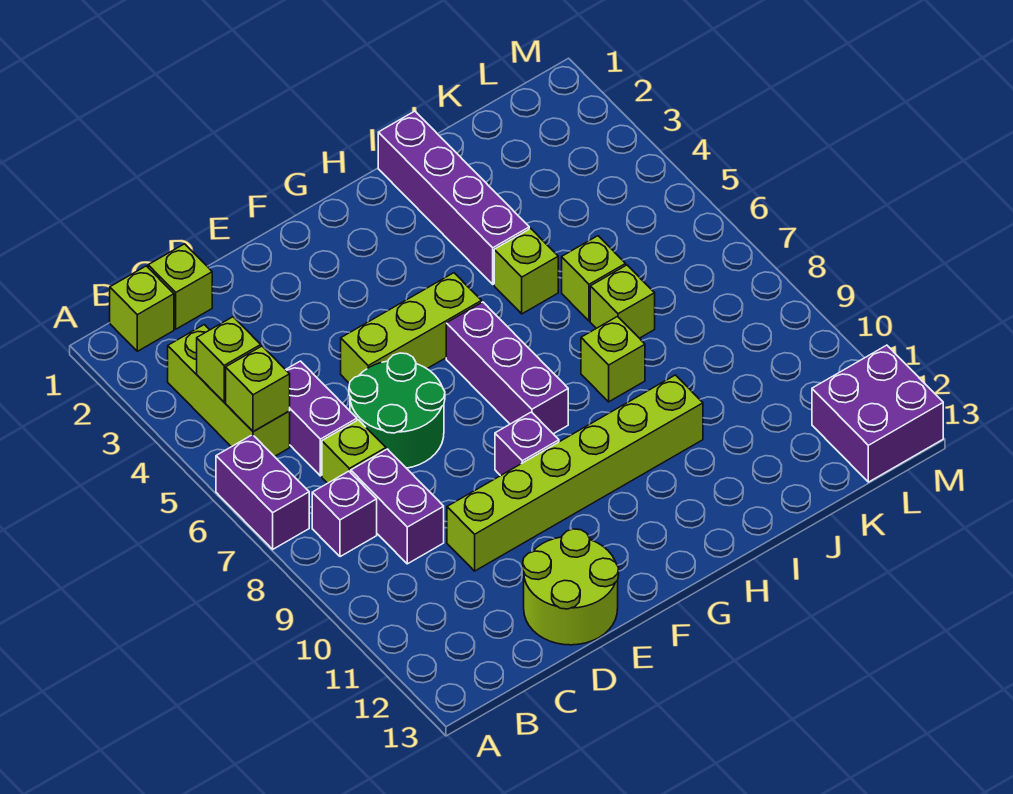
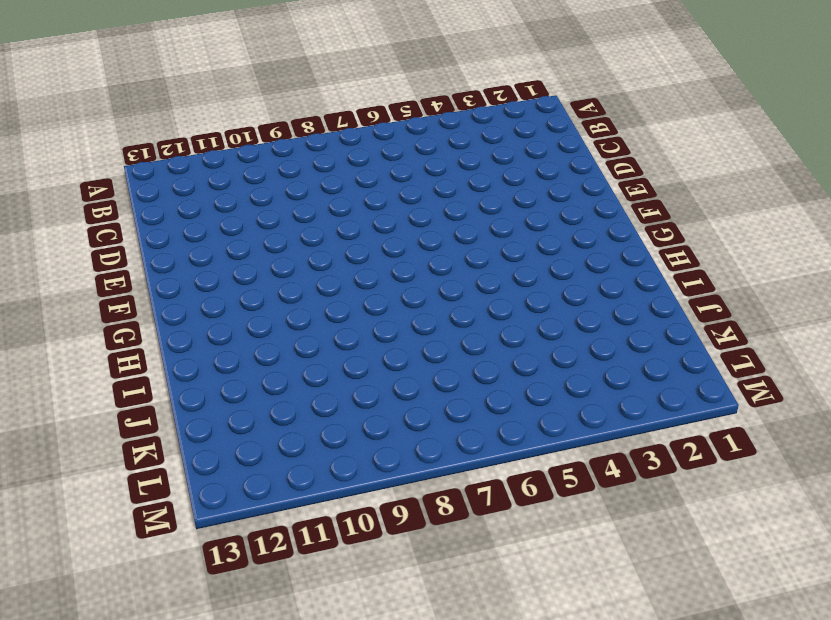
none -> purple brick A6:A7 level 1
none -> lime brick B1 level 1
none -> lime brick B3:B5 level 1

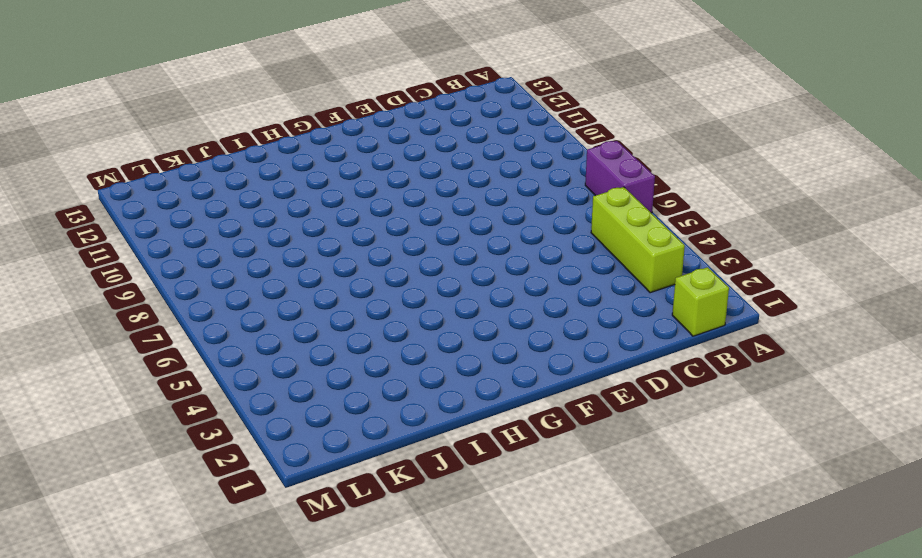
none -> purple brick B8 level 1
none -> lime brick C1 level 1
none -> purple brick C5:C6 level 1

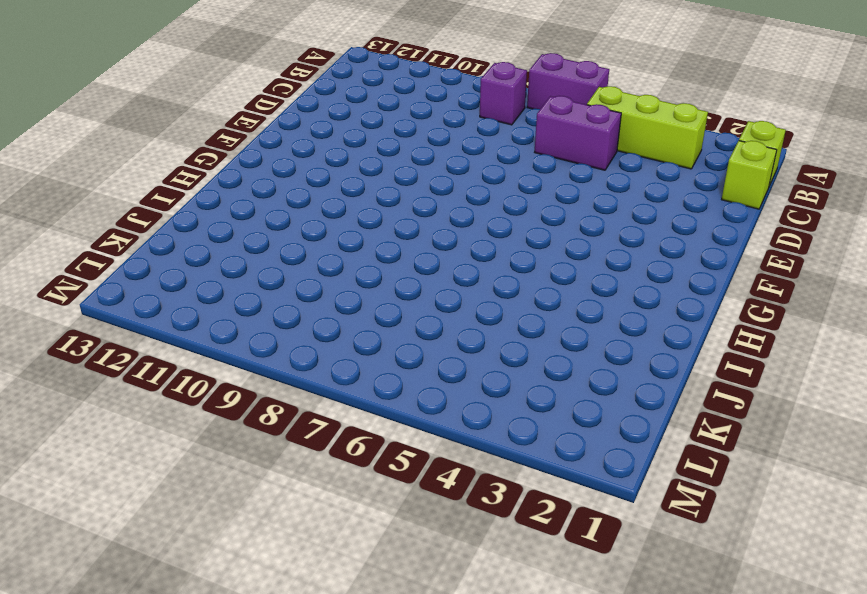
none -> lime brick C7 level 1
none -> purple brick C8:C9 level 1
none -> green round brick D6:E7 level 1

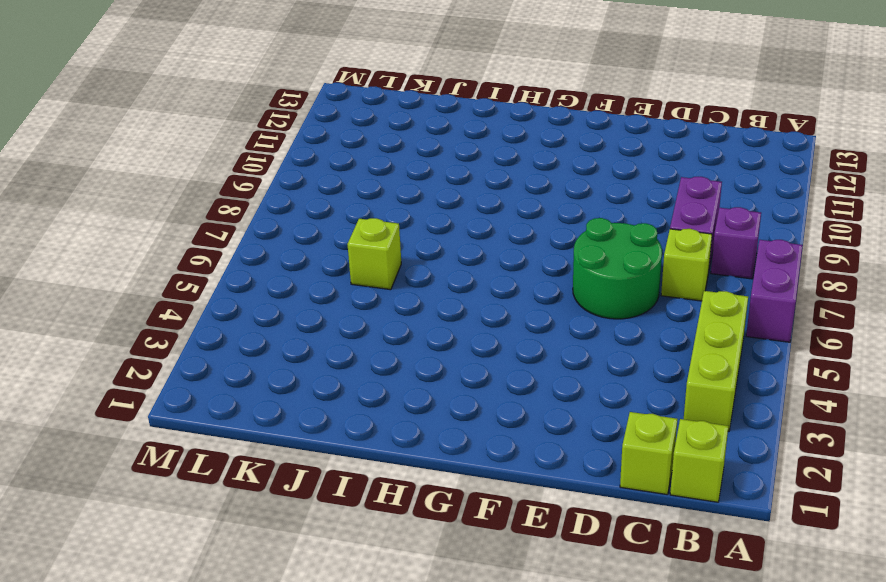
none -> purple brick C5:C6 level 1
none -> lime brick D10:I10 level 1
none -> lime round brick D12:E13 level 1

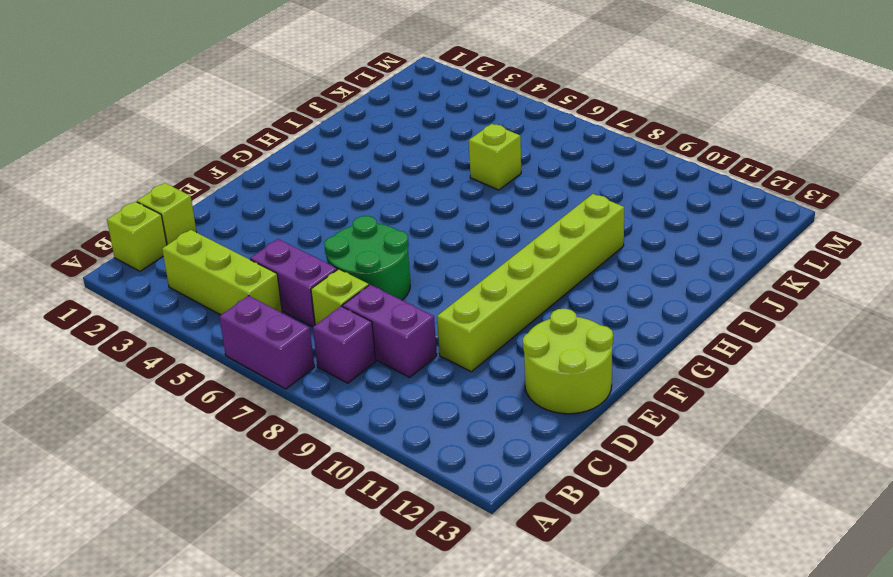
none -> lime brick E5:G5 level 1
none -> purple brick F9 level 1
none -> purple brick G6:G8 level 1

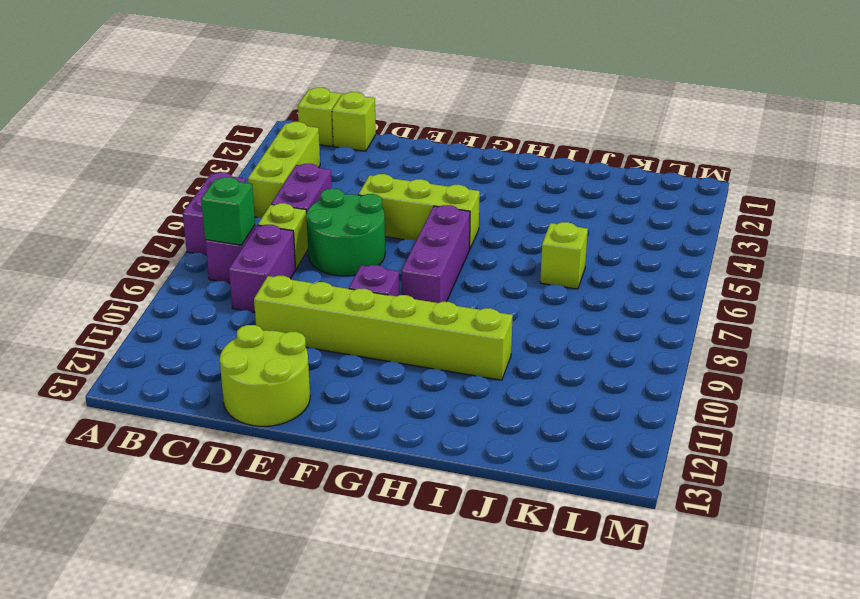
green brick B8 level 2 -> none
none -> purple brick I1:I4 level 1
none -> lime brick I5 level 1
none -> lime brick I8 level 1

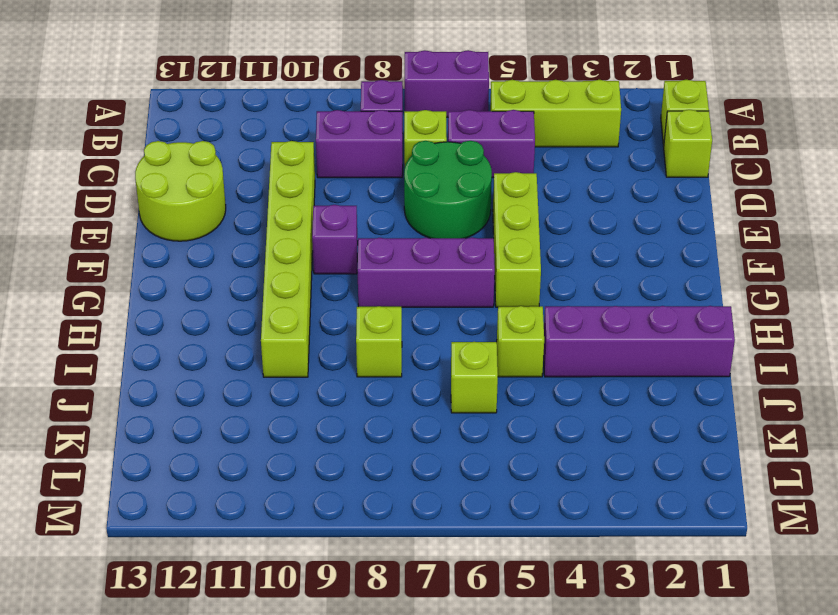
none -> lime brick J7 level 1
none -> purple brick L12:M13 level 1
none -> lime brick B4 level 2

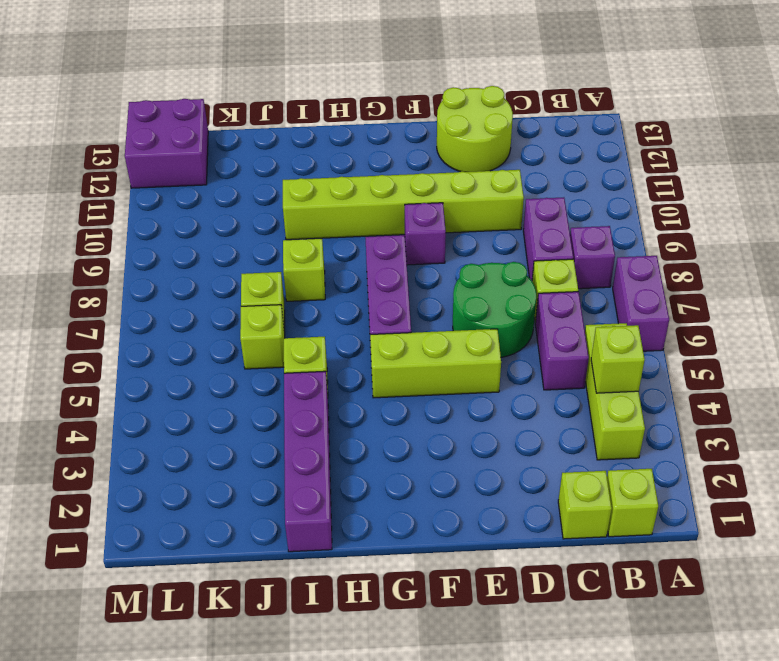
none -> lime brick B5 level 2

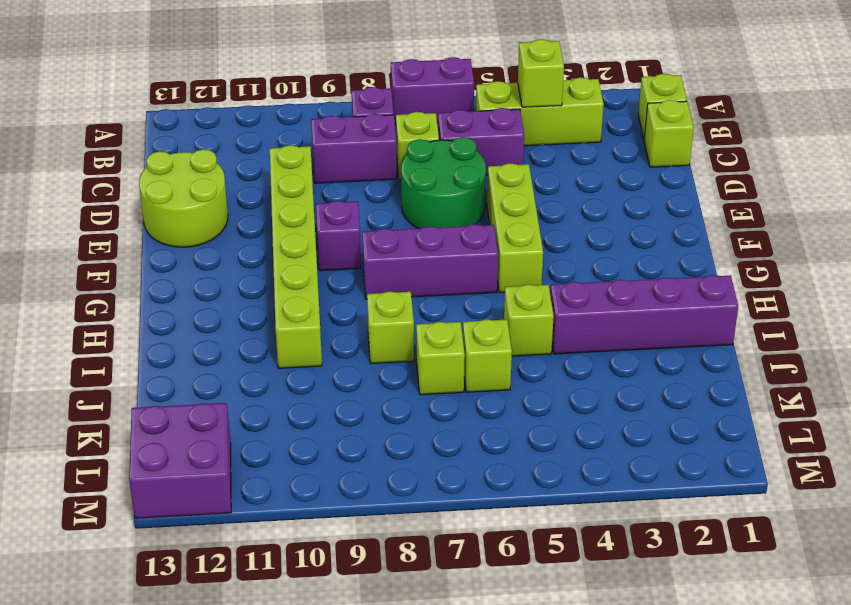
none -> lime brick B5 level 2

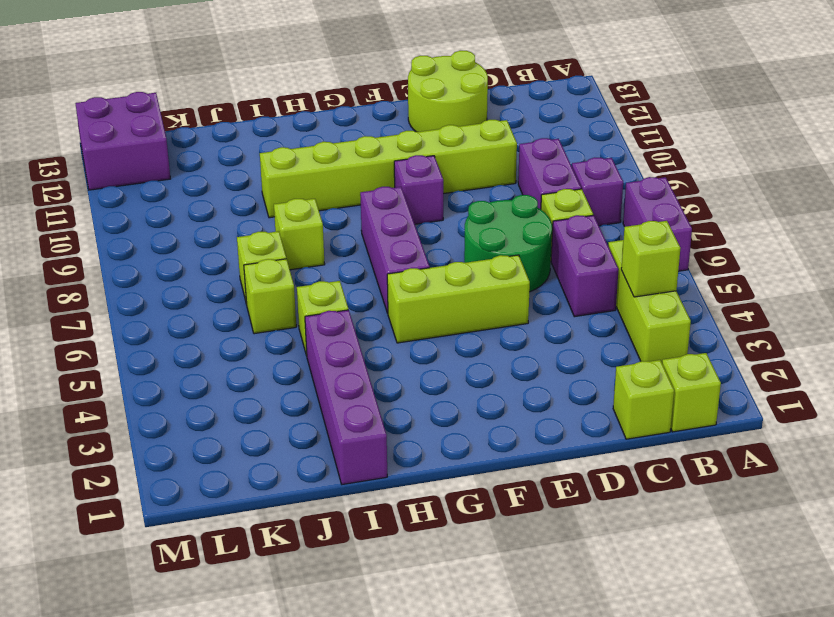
none -> lime brick B5 level 2

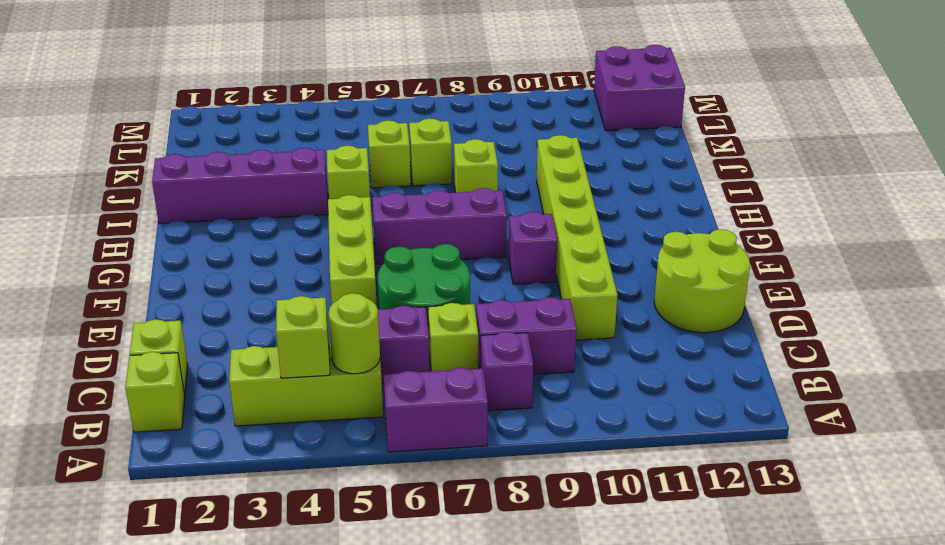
lime round brick B5 level 2 -> lime brick B5 level 2

